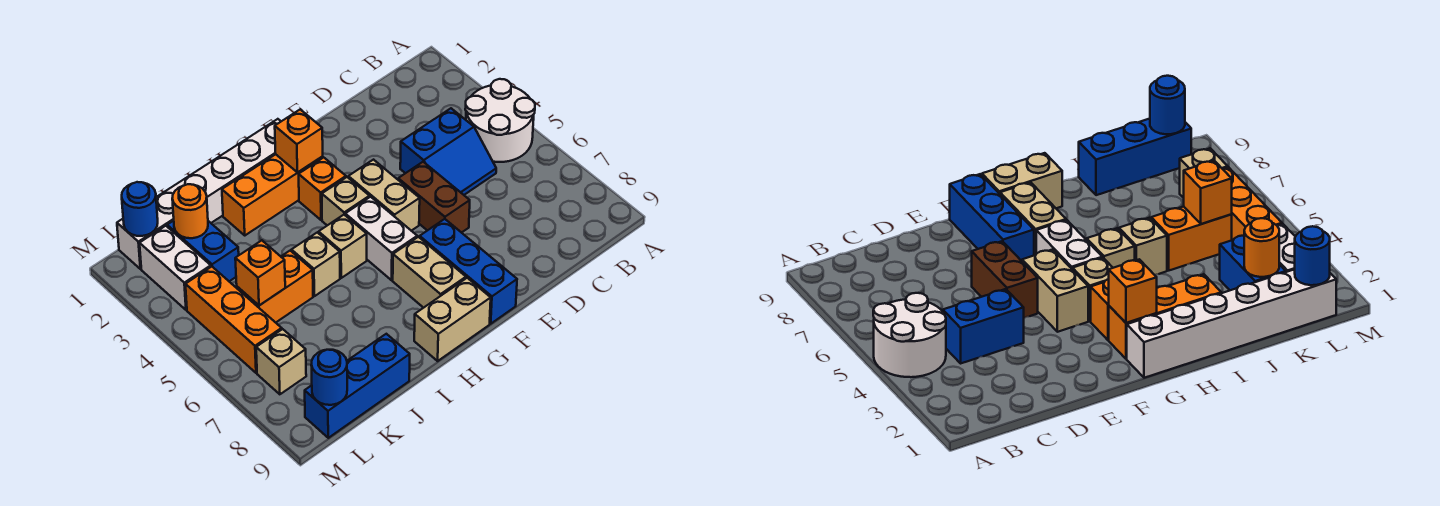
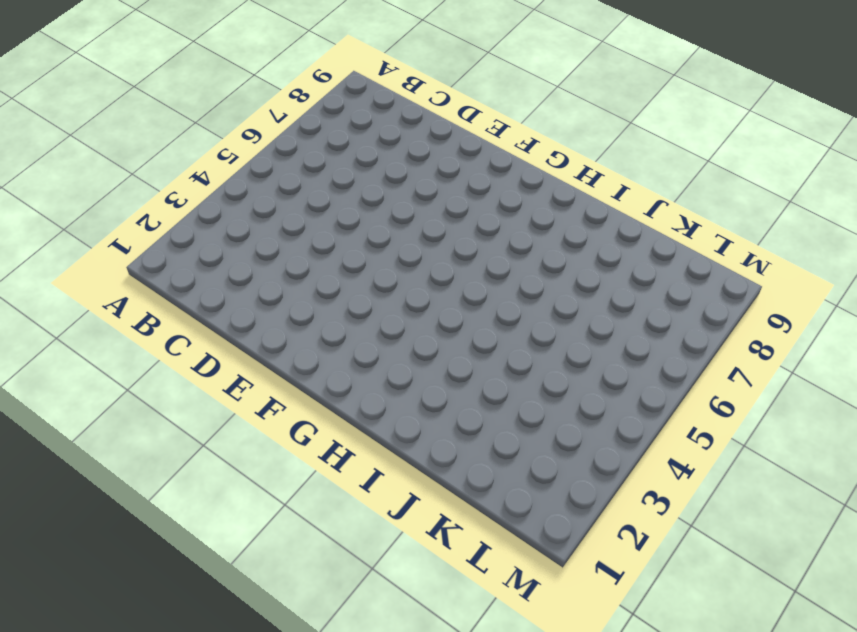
none -> white round brick A4:B5 level 1
none -> blue slope C4:D5 level 1 top 4
none -> brown brick E5:E6 level 1

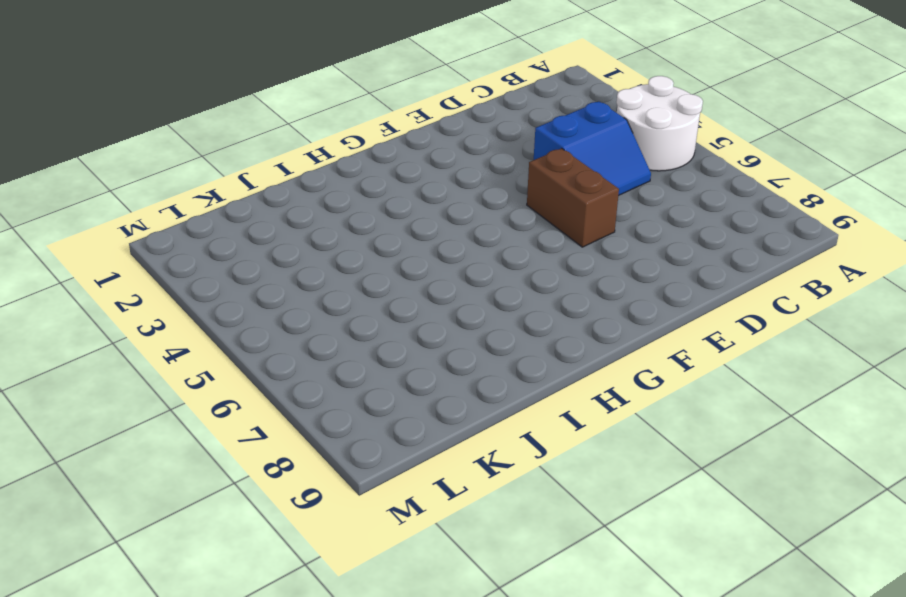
none -> tan brick F4:F5 level 1
none -> blue brick F7:F9 level 1
none -> white brick G1:L1 level 1

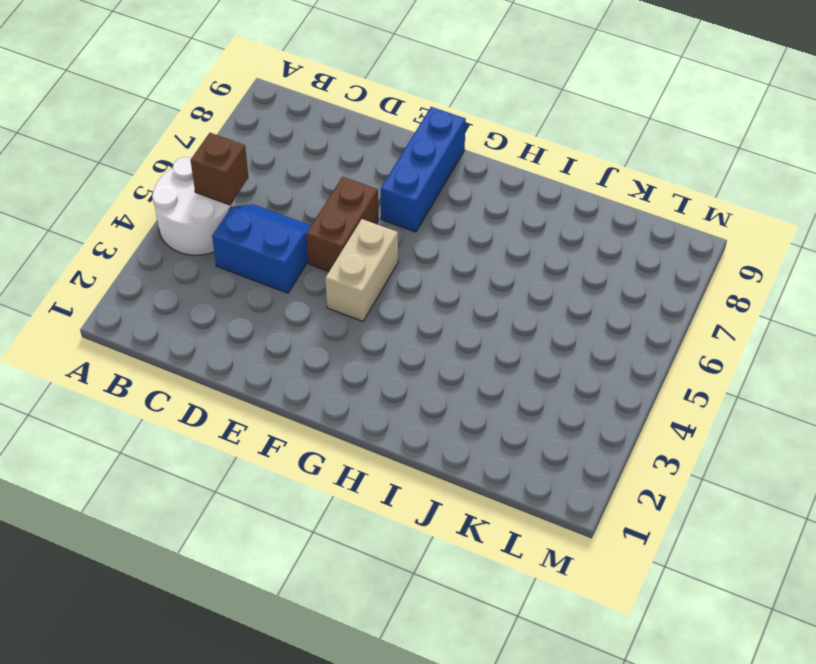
brown brick B5 level 2 -> none
none -> white brick G1:L1 level 1
none -> orange brick G2:I2 level 1
none -> orange brick G3 level 1

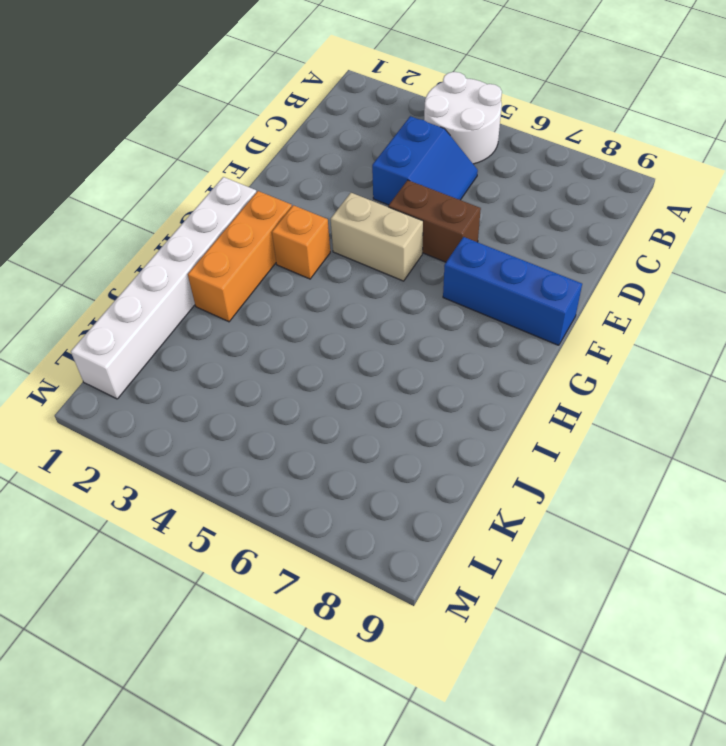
none -> tan brick G4 level 1
none -> white brick G5:G6 level 1
none -> tan brick G7:G8 level 1

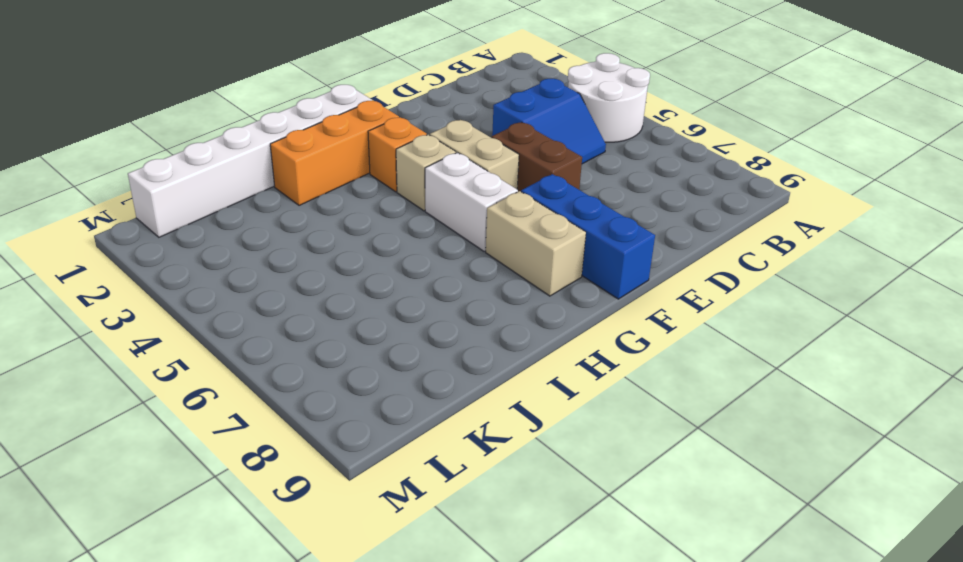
none -> tan brick G9:H9 level 1
none -> tan brick H5 level 1
none -> tan brick I5 level 1

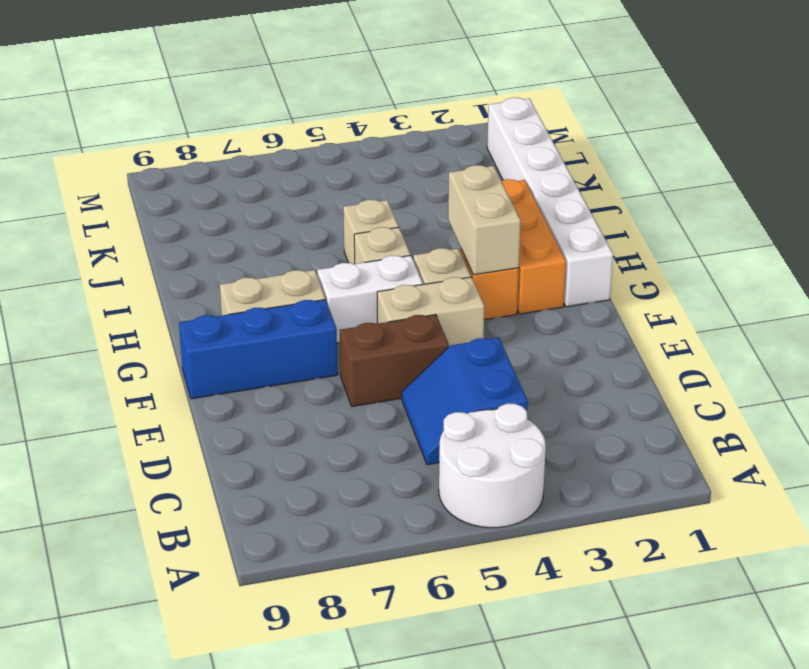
tan brick G3:H3 level 2 -> tan brick G9:H9 level 1
none -> orange brick J5:K5 level 1
none -> blue brick J9:L9 level 1
none -> blue brick K2:K3 level 1

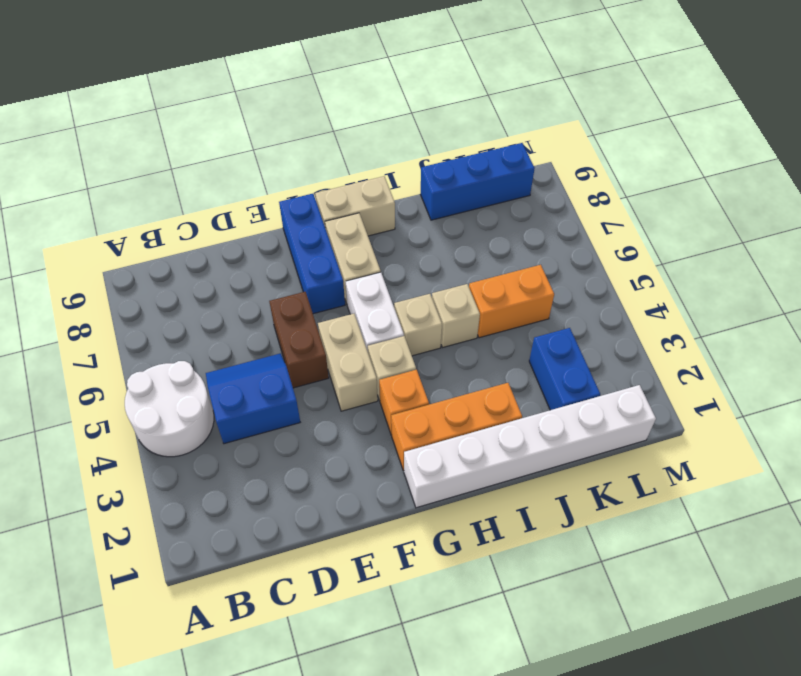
none -> white brick L2:L3 level 1
none -> orange brick L4:L6 level 1
none -> tan brick L7 level 1

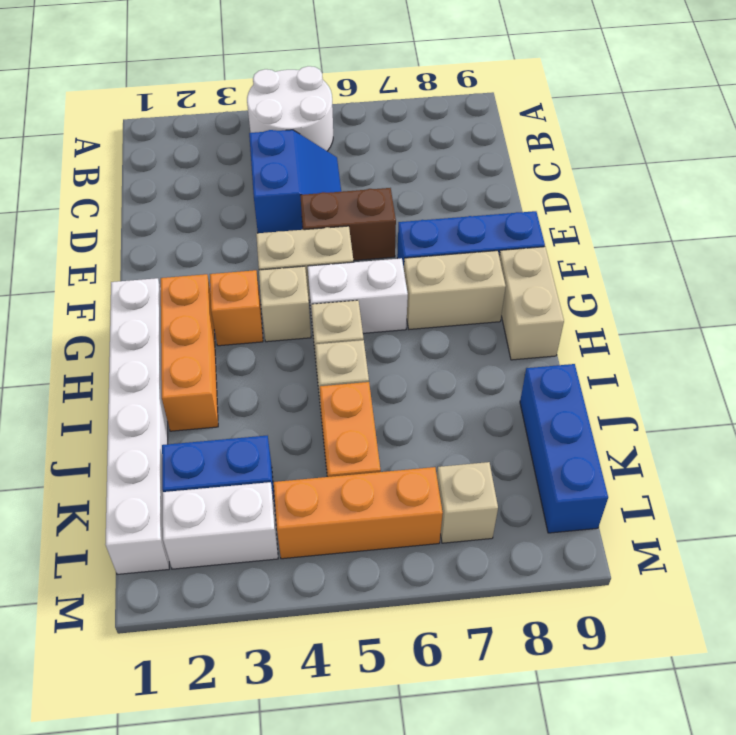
none -> orange brick G2 level 2
none -> orange round brick K2 level 2
none -> orange brick K5 level 2

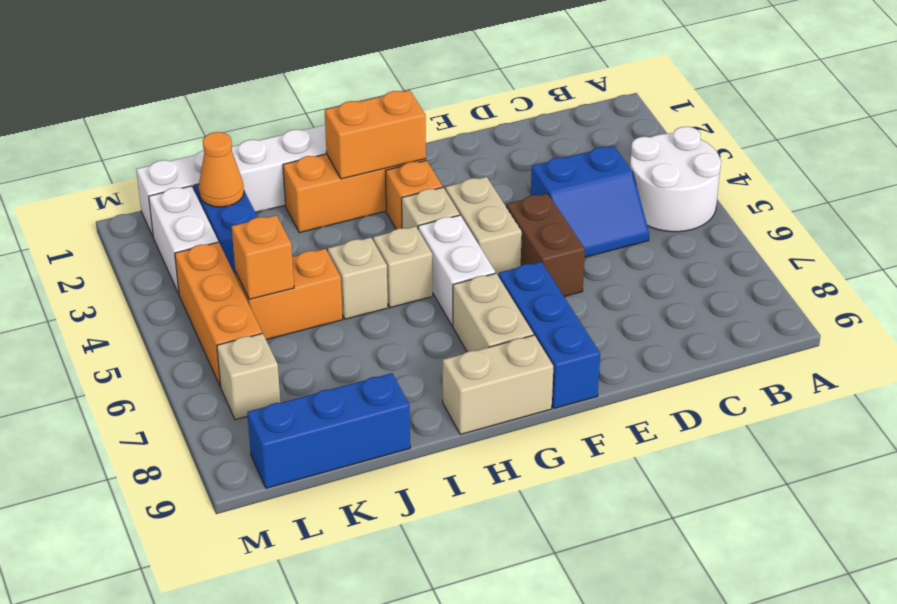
orange brick G2:H2 level 2 -> orange brick G2 level 2
orange cone K2 level 2 -> orange round brick K2 level 2
none -> blue round brick L1 level 2
none -> blue round brick L9 level 2

